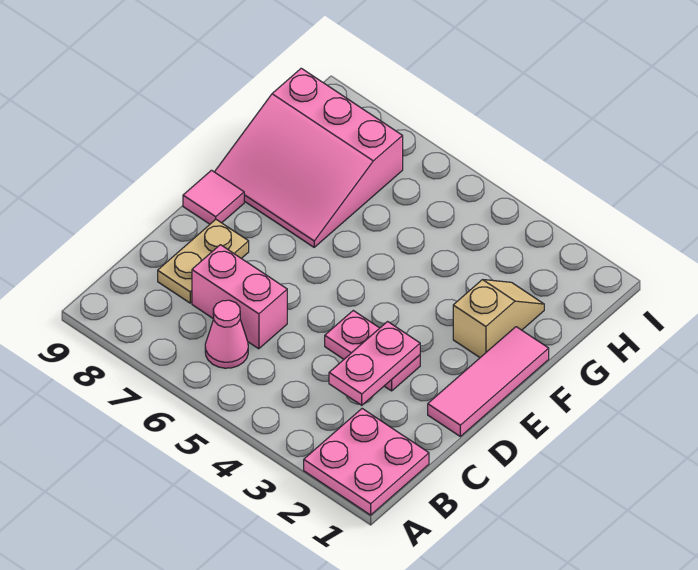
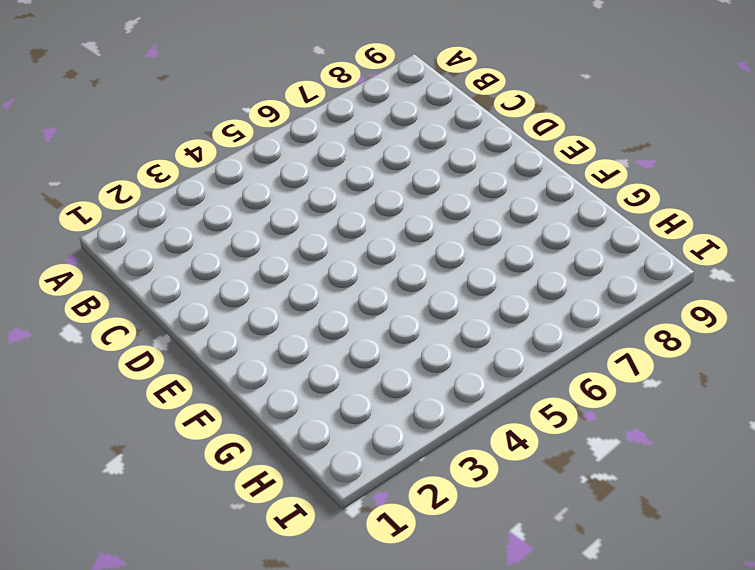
none -> pink plate A1:B2 level 1
none -> pink cone B6 level 1

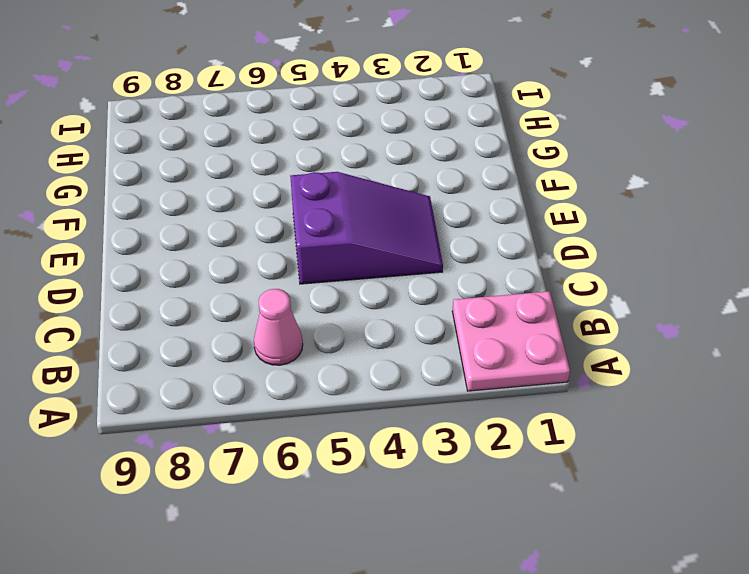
purple slope D3:E5 level 1 top 5 -> pink plate D3:D4 level 1
none -> pink brick C6:C7 level 1
none -> tan plate C8:D8 level 1

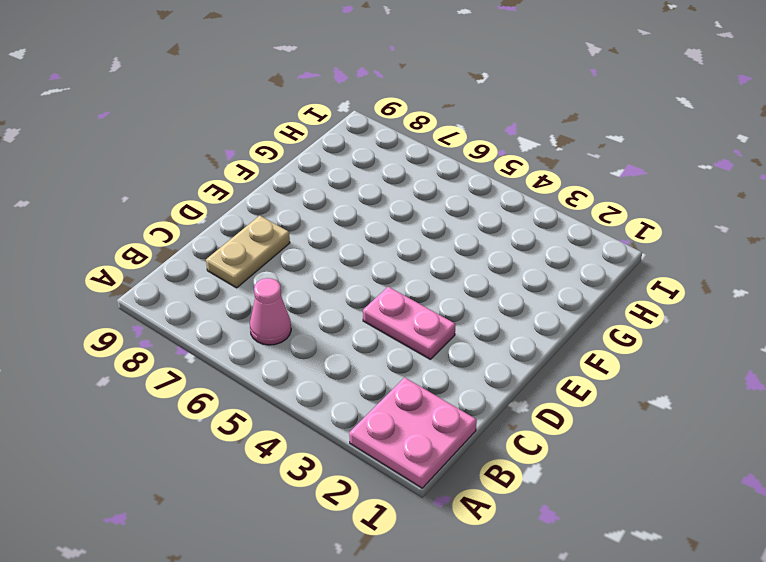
none -> pink brick C6:C7 level 1
none -> pink tile D1:F1 level 1

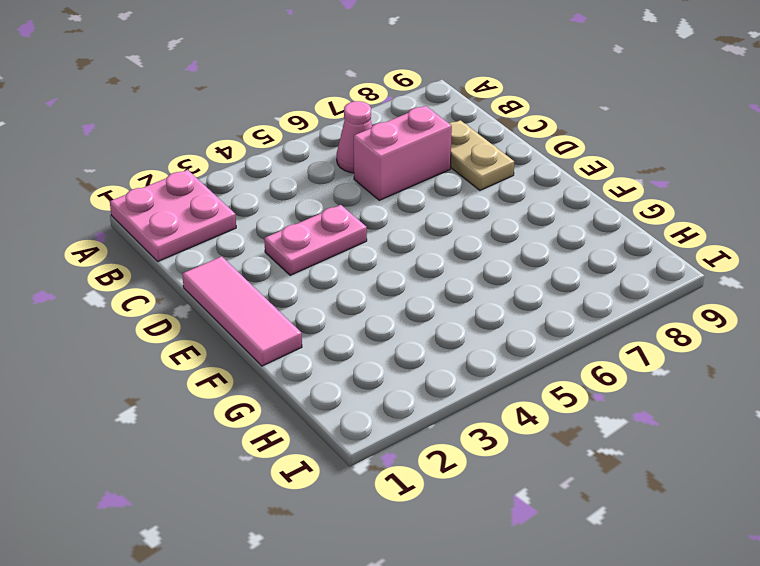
none -> pink tile E9 level 1
none -> tan slope F2:G2 level 1 top F

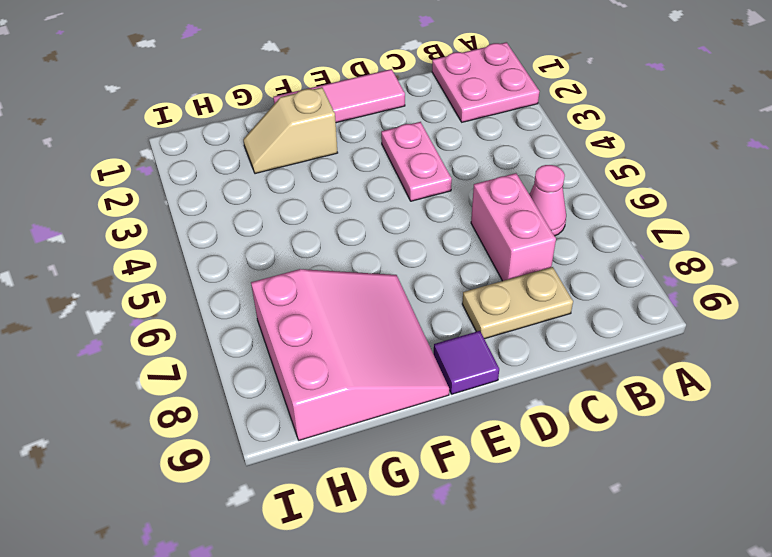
purple tile E9 level 1 -> pink tile E9 level 1
none -> pink plate C3:D3 level 2

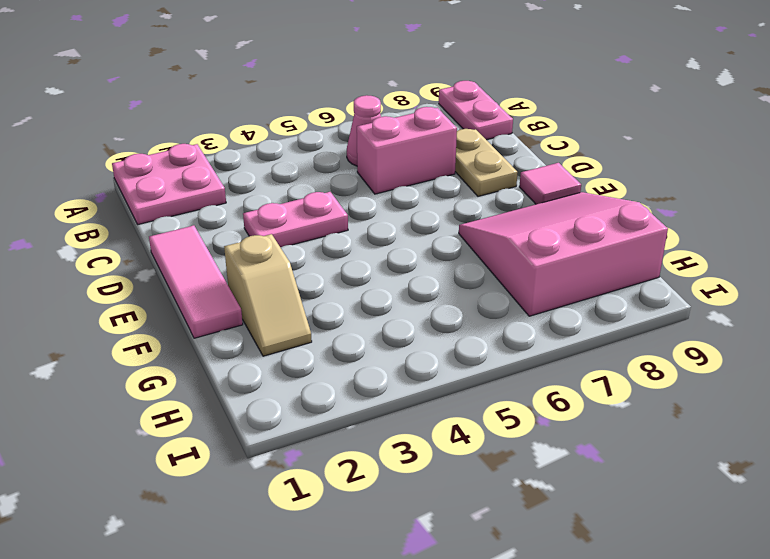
pink plate A9:B9 level 1 -> pink plate C3:D3 level 2

